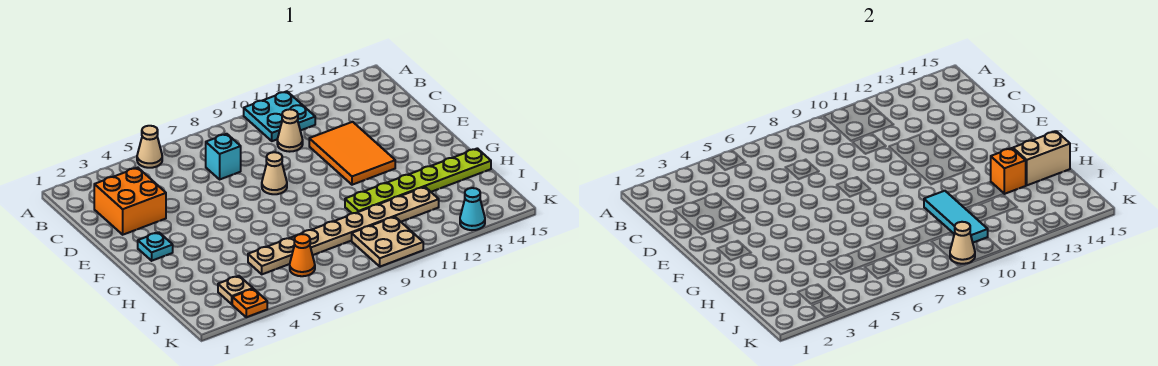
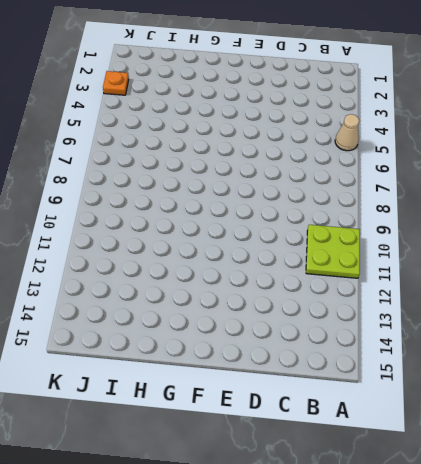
lime plate A10:B11 level 1 -> cyan plate A10:B11 level 1
none -> orange brick C2:D3 level 1
none -> cyan brick C7 level 1
none -> tan cone C10 level 1

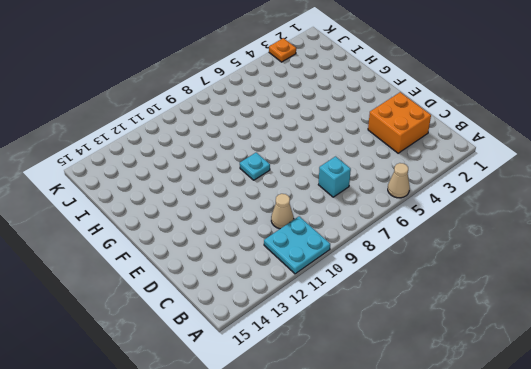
cyan plate F9 level 1 -> cyan plate F2 level 1
none -> orange tile D11:F12 level 1
none -> tan cone E8 level 1
none -> lime plate H10:H15 level 1

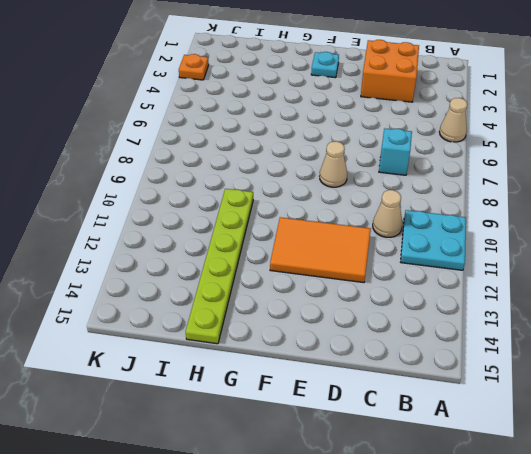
none -> tan plate I5:I12 level 1
none -> tan plate J3 level 1
none -> orange cone J6 level 1

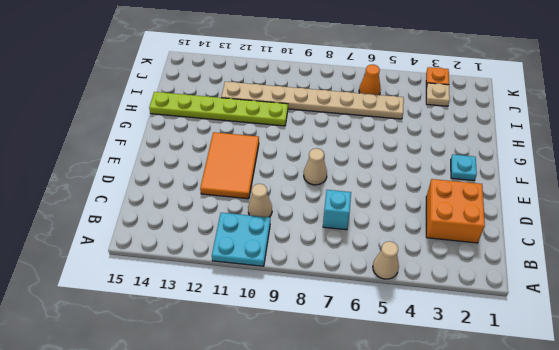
none -> tan plate J9:K10 level 1
none -> cyan cone K13 level 1
none -> cyan tile H10:J10 level 2

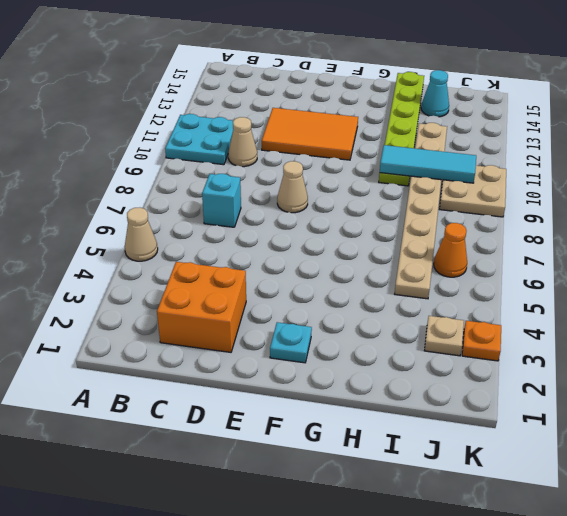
cyan cone I14 level 1 -> cyan cone K13 level 1
none -> orange brick H13 level 2
none -> tan brick H14:H15 level 2
none -> tan cone K9 level 2

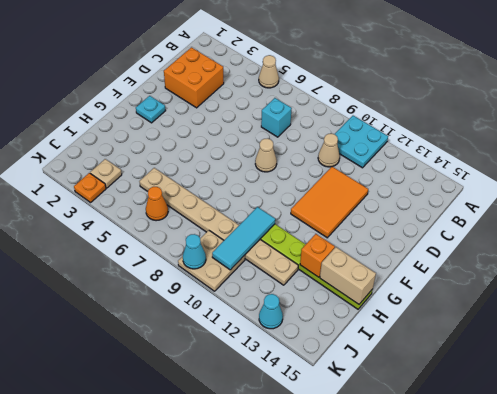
cyan cone K9 level 2 -> tan cone K9 level 2

